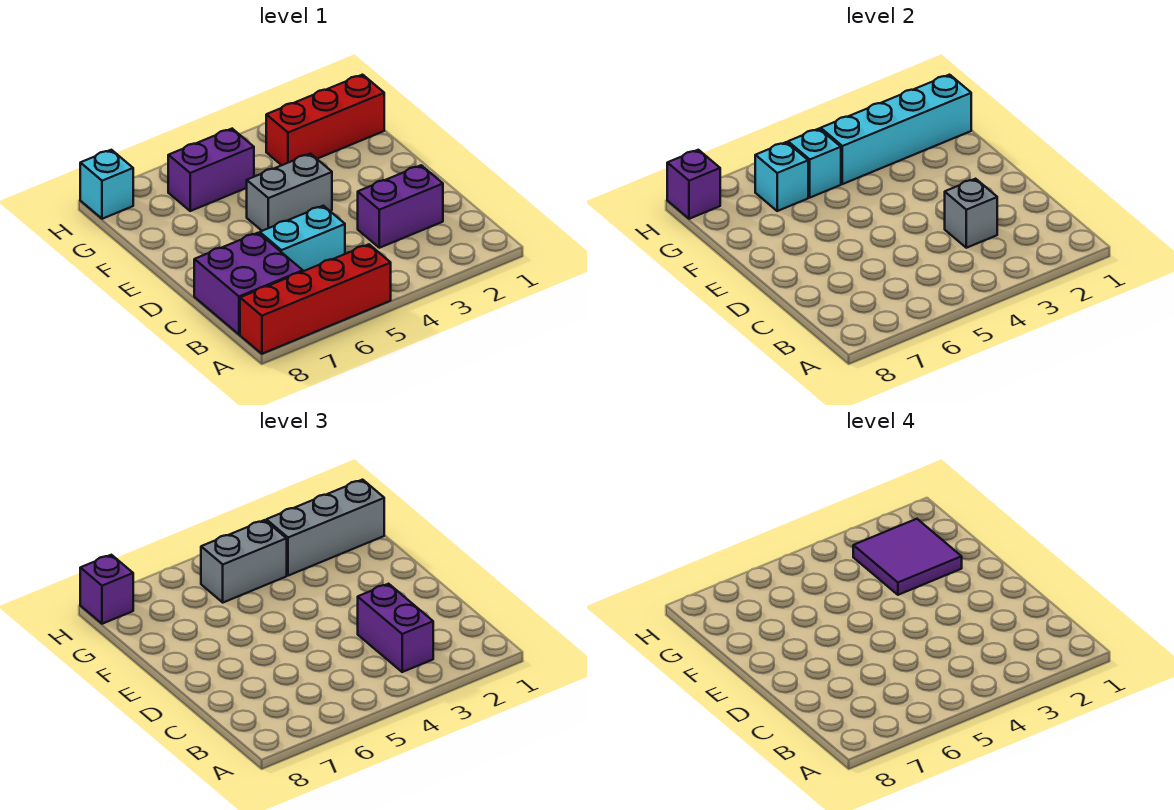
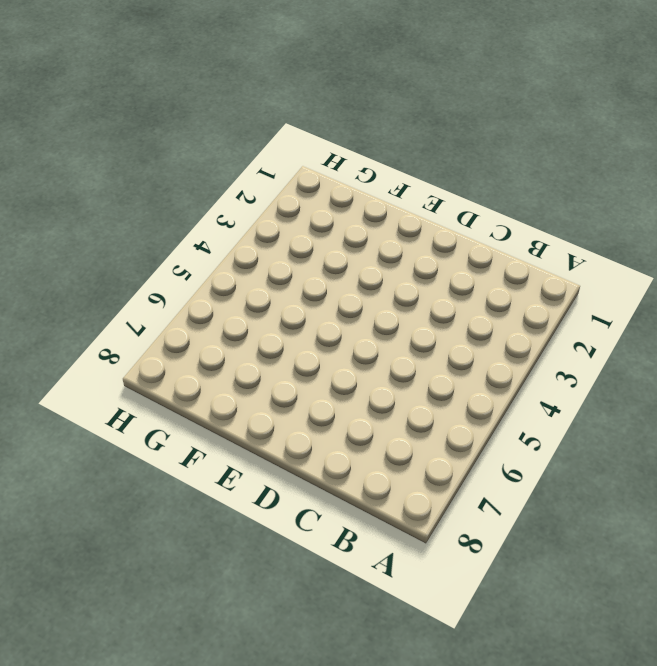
none -> red brick A5:A8 level 1
none -> purple brick B7:C8 level 1
none -> purple brick C2:C3 level 1

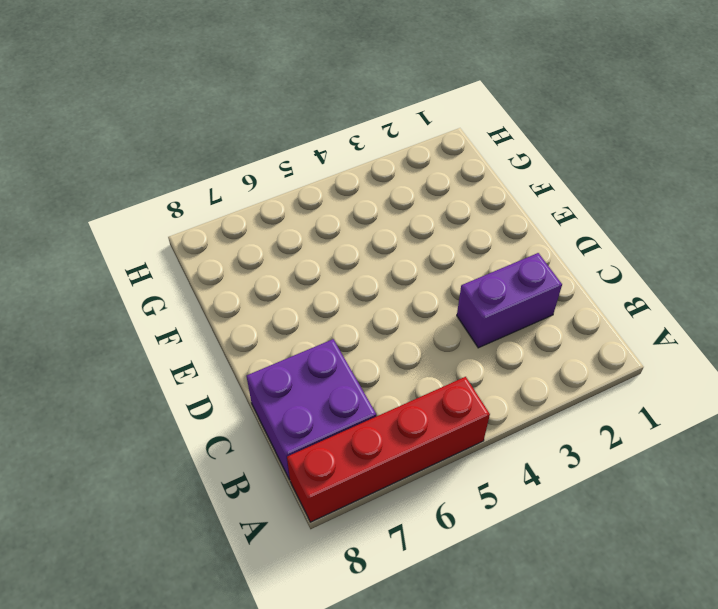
none -> cyan brick C5:C6 level 1
none -> grey brick E4:E5 level 1
none -> red brick G1:G3 level 1

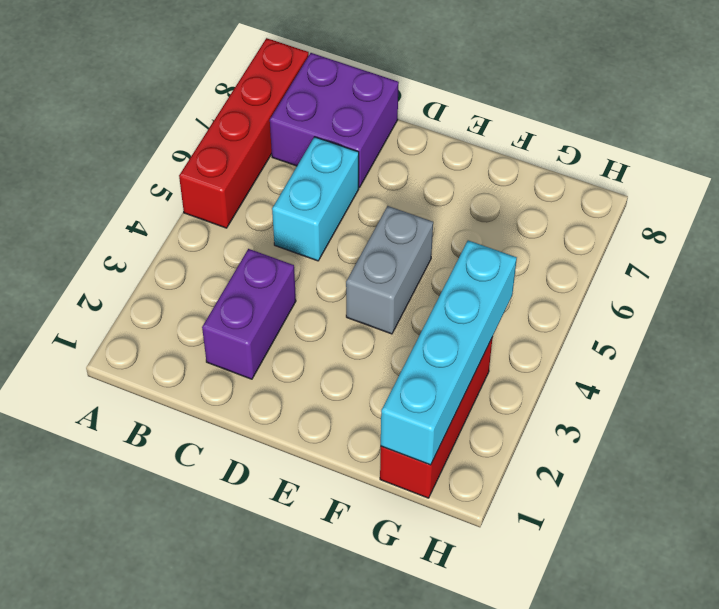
none -> purple brick G5:G6 level 1
none -> cyan brick H8 level 1
none -> grey brick C3 level 2

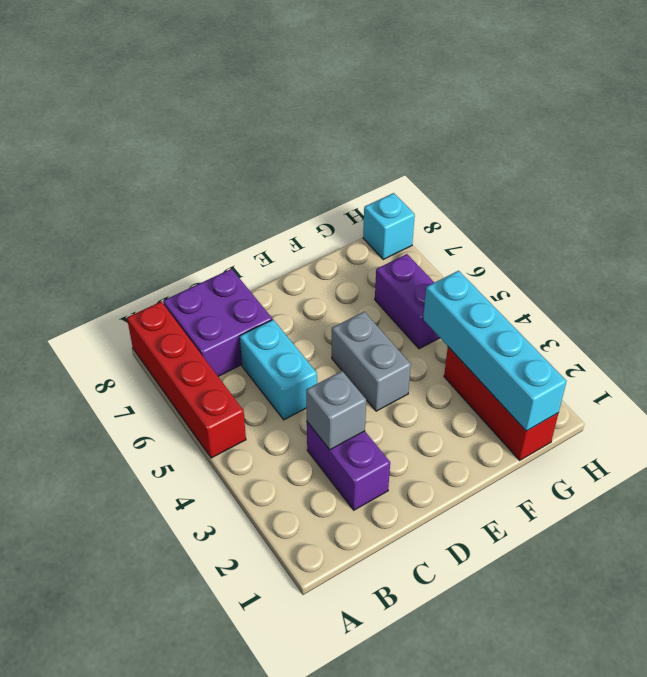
none -> cyan brick G5 level 2
none -> cyan brick G6 level 2
none -> purple brick H8 level 2

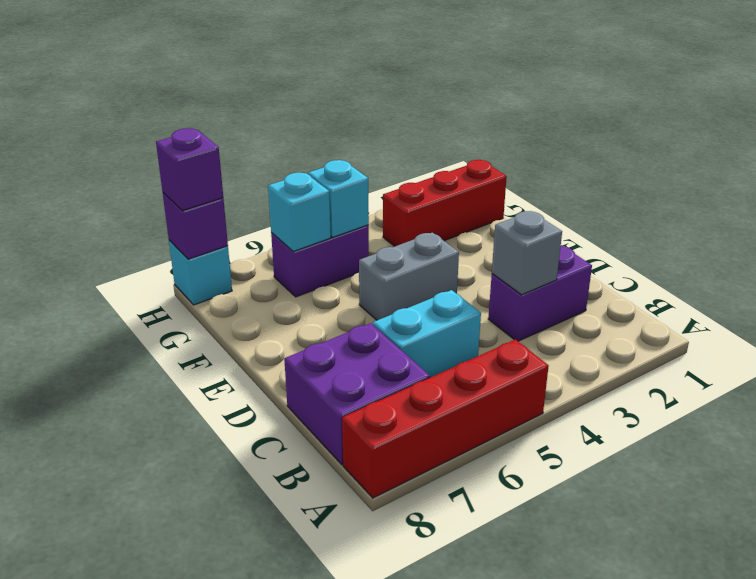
none -> cyan brick G1:G4 level 2
none -> purple brick B3:C3 level 3
none -> grey brick G1:G3 level 3

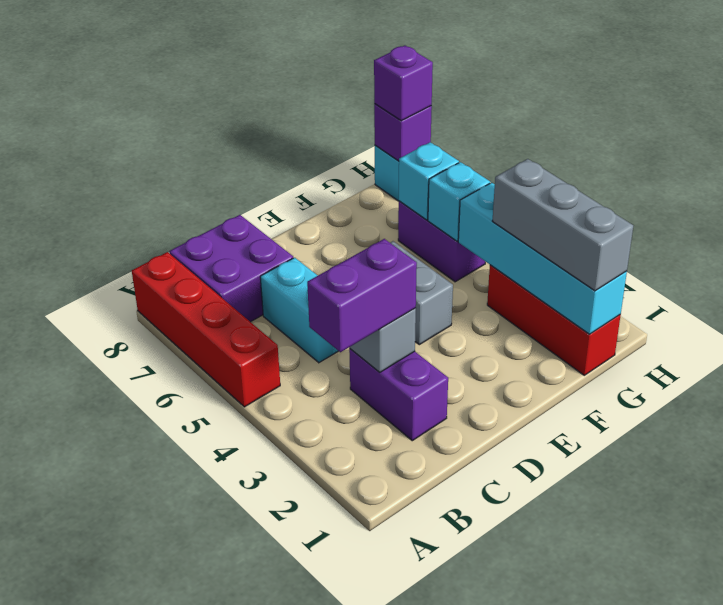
none -> grey brick G4:G5 level 3
none -> purple tile F2:G3 level 4

